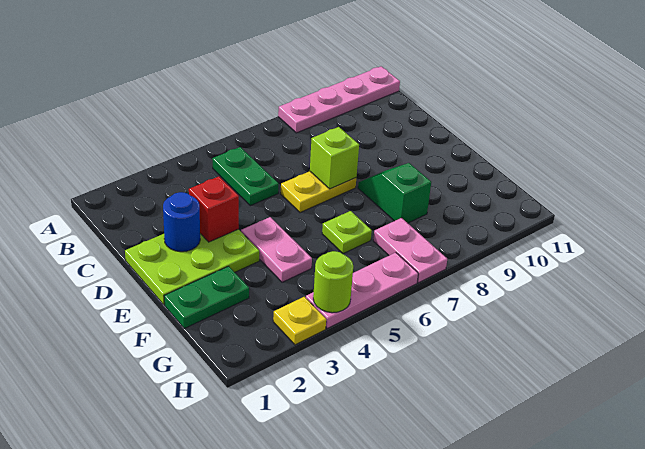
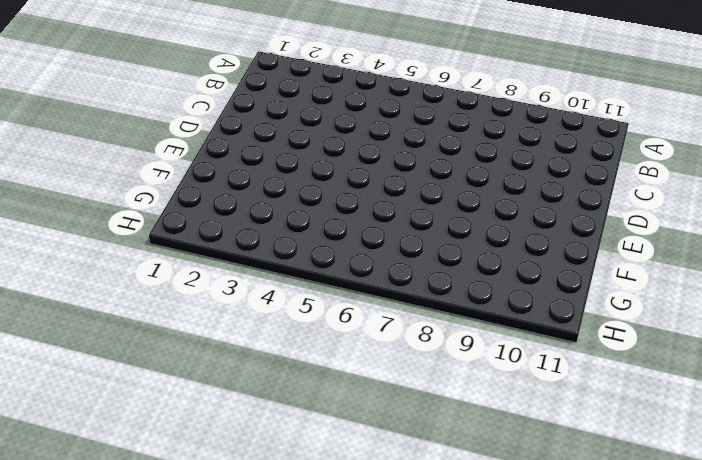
none -> pink plate A8:A11 level 1
none -> green plate B5:C5 level 1
none -> lime plate D1:E3 level 1

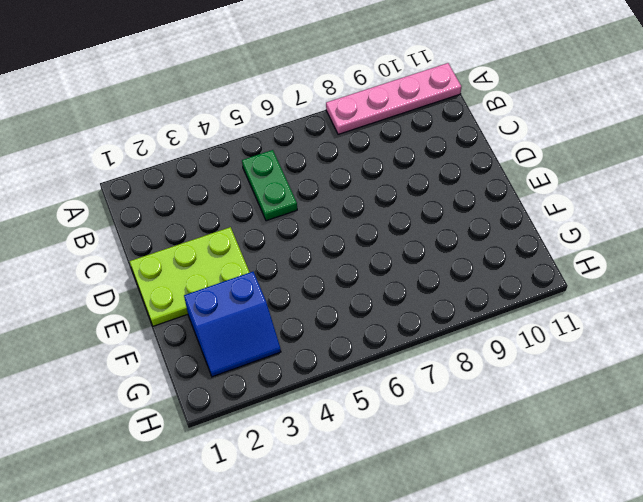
blue slope F2:G3 level 1 top F -> green plate F1:F2 level 1
none -> yellow plate D6:D7 level 1
none -> pink plate E4:F4 level 1
none -> green slope E8:F8 level 1 top F

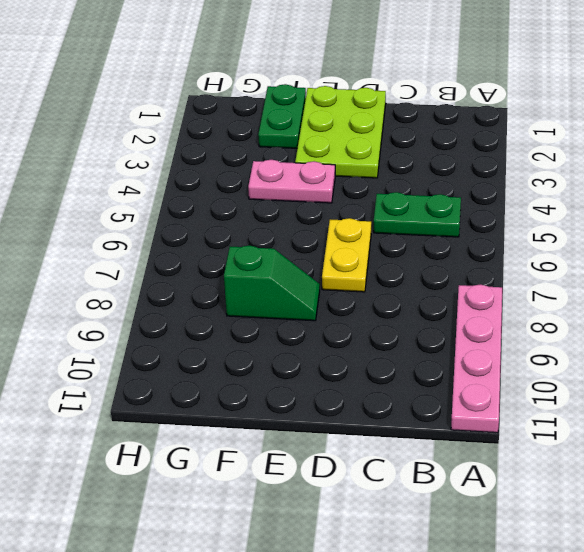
none -> lime plate F6 level 1
none -> pink plate G7:H7 level 1
none -> yellow plate H3 level 1

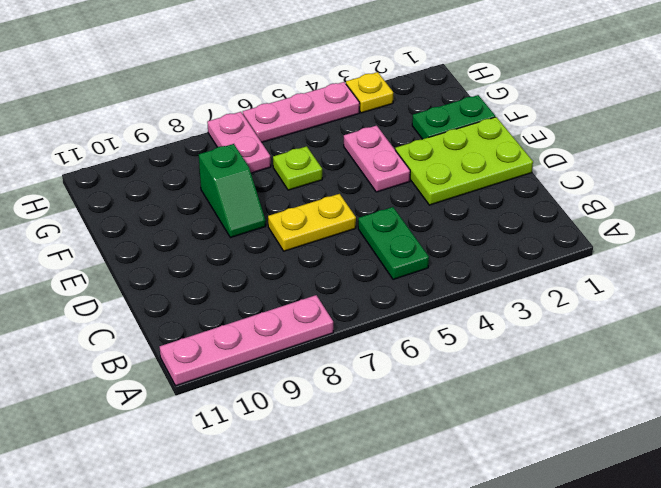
none -> blue round brick D2 level 2
none -> red brick D3 level 2
none -> lime brick D7 level 2

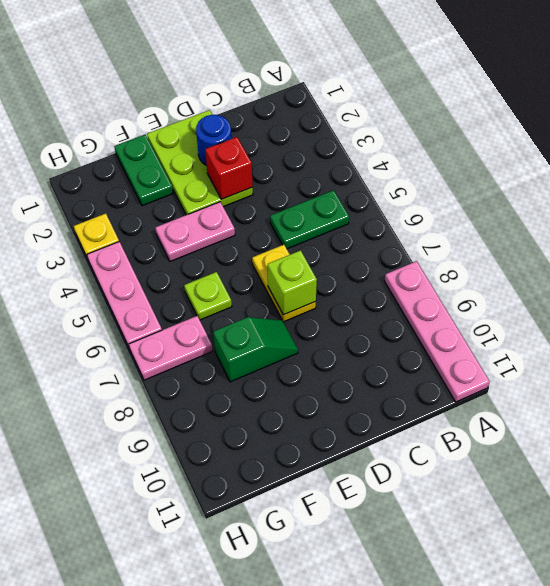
none -> lime round brick H4 level 2

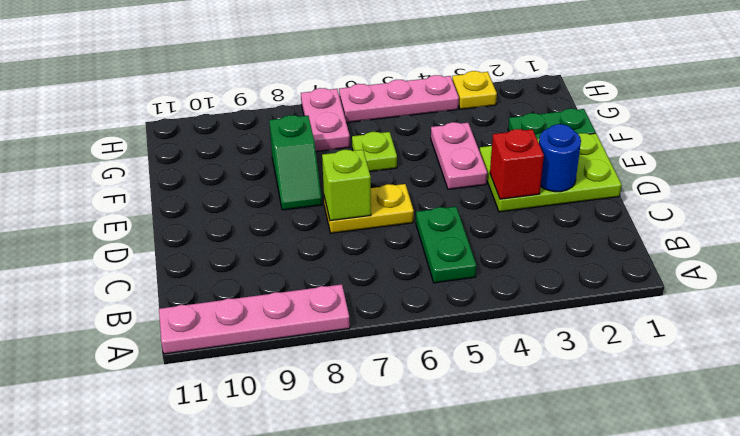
none -> lime round brick H4 level 2

